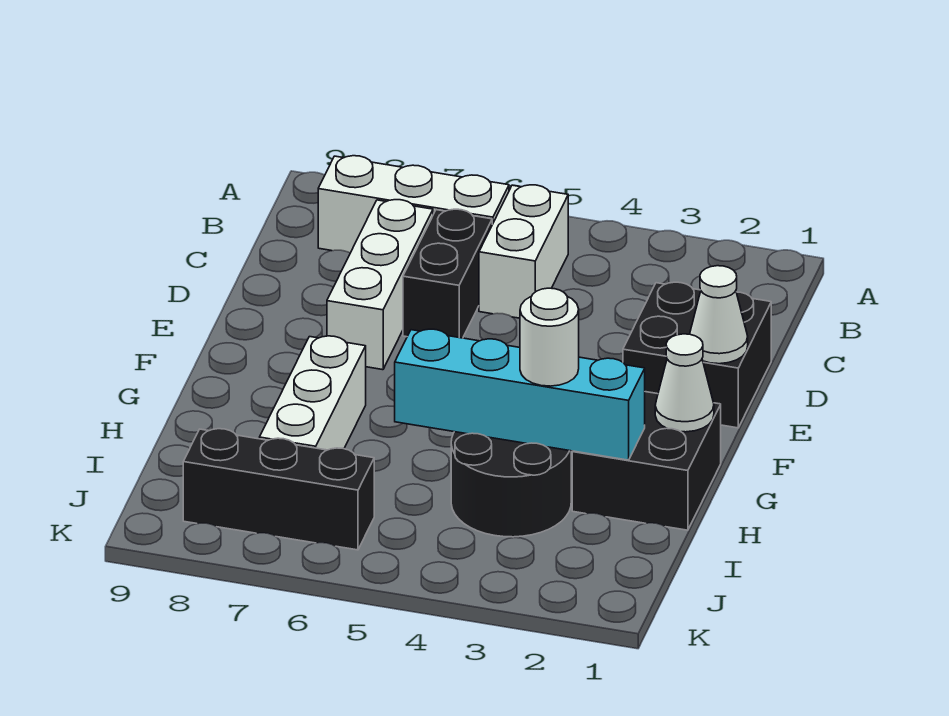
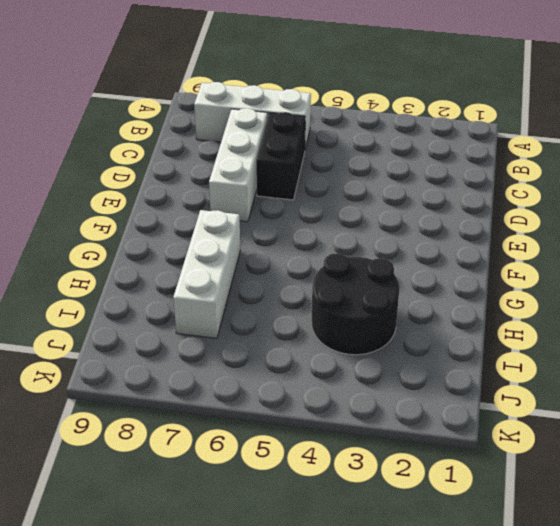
none -> white brick B5:C5 level 1
none -> black brick D1:E2 level 1
none -> black brick G1:H2 level 1

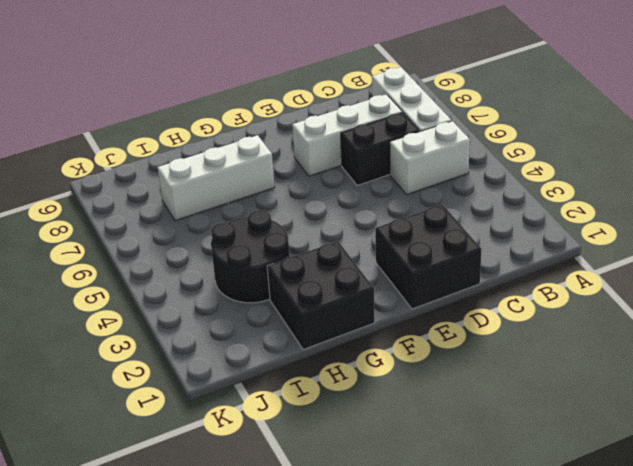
none -> black brick J6:J8 level 1
none -> white cone E1 level 2
none -> white cone G1 level 2

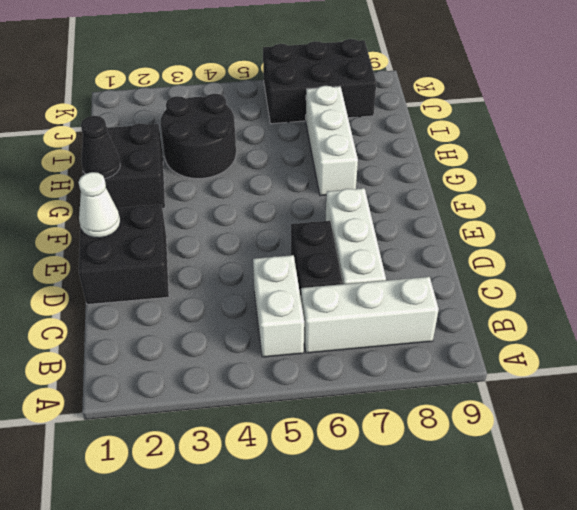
black cone G1 level 2 -> white cone G1 level 2
black brick J6:K8 level 1 -> black brick J6:J8 level 1
none -> cyan brick H2:H5 level 2
none -> white round brick H3 level 3

